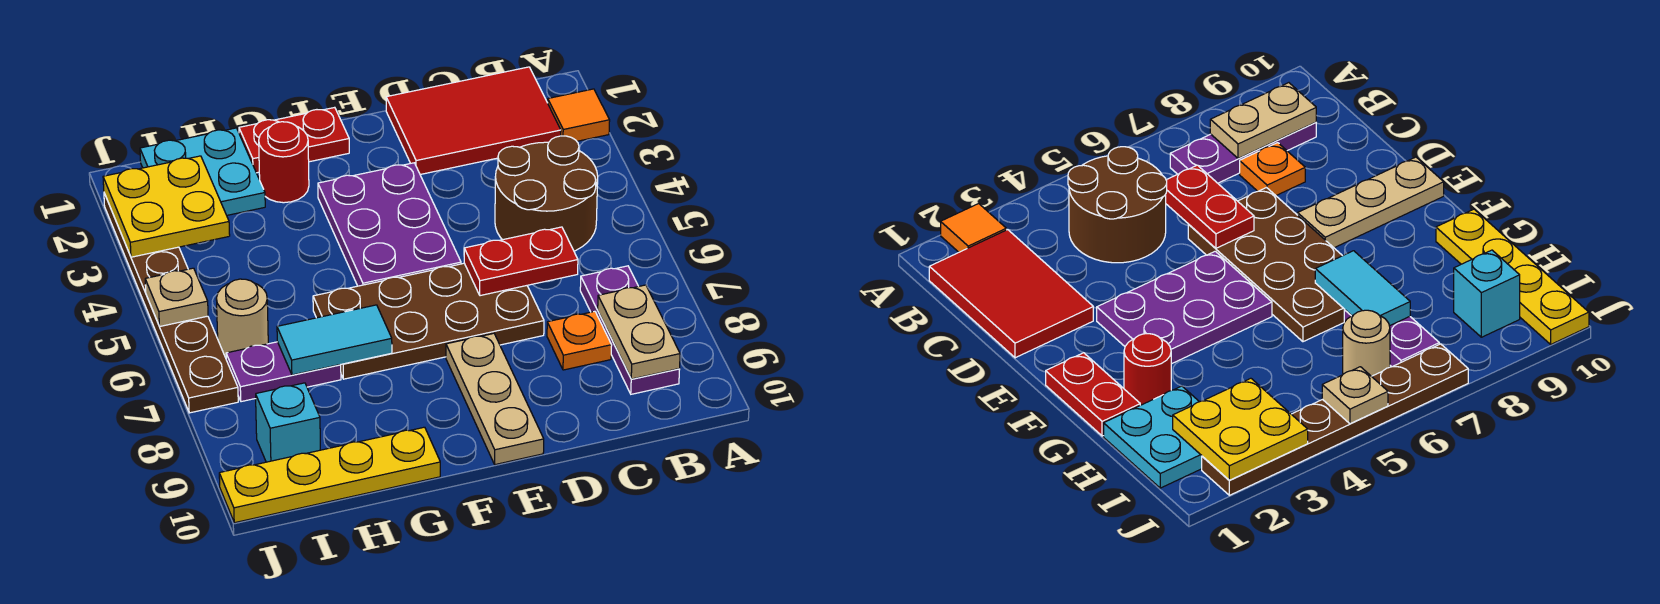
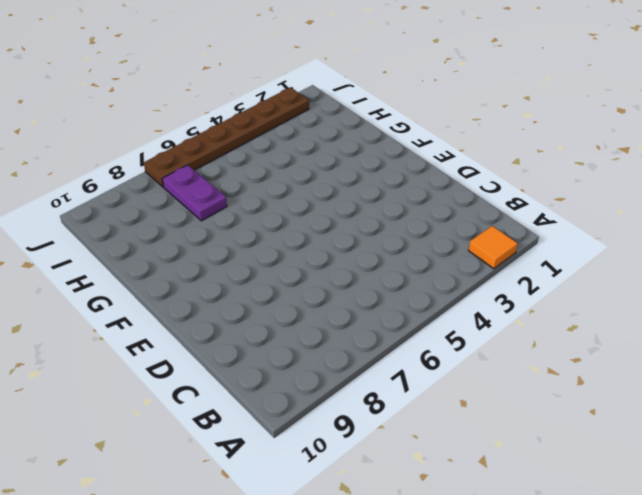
none -> red tile B1:D2 level 1
none -> brown round brick B4:C5 level 1
none -> purple plate B7:B9 level 1

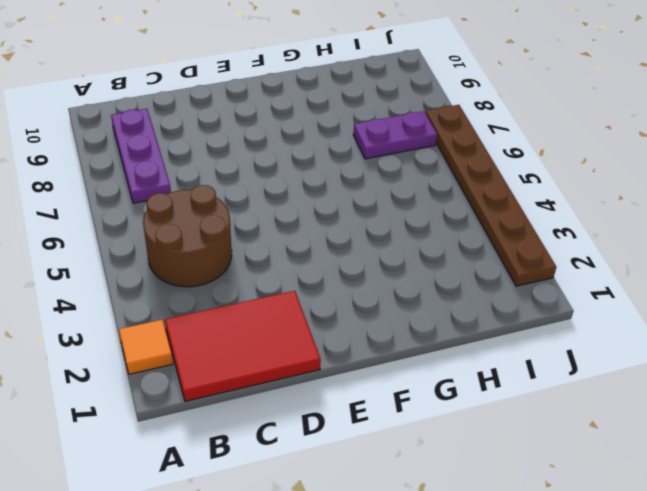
none -> orange plate C8 level 1
none -> brown plate D6:G7 level 1
none -> purple plate E3:F5 level 1

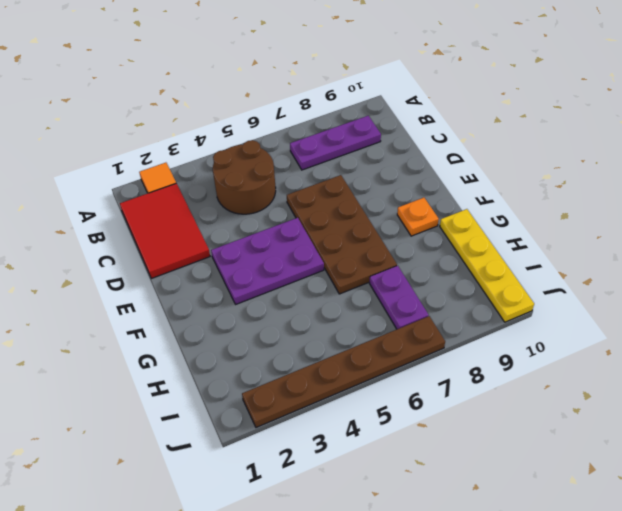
orange plate F9 level 1 -> orange plate C8 level 1
none -> tan plate E8:E10 level 1
none -> red plate F1:G1 level 1
none -> red round brick G2 level 1

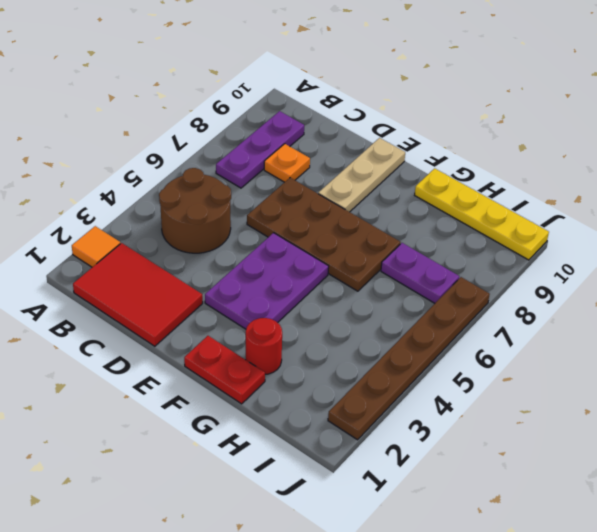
none -> cyan plate H1:I2 level 1
none -> tan round brick I6 level 1
none -> cyan brick I9 level 1

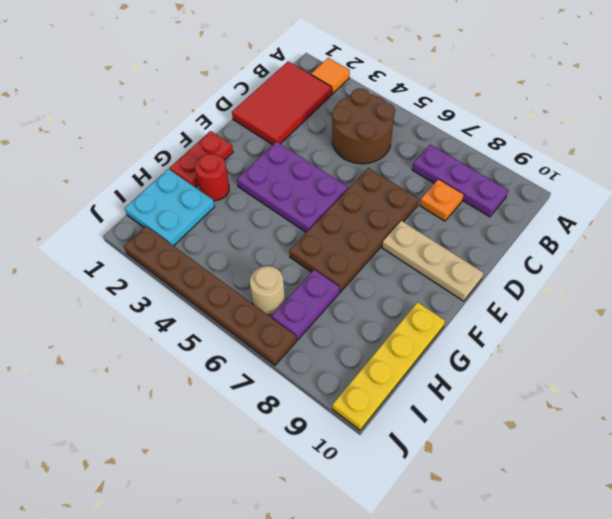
none -> cyan brick I9 level 1
none -> tan plate B8:B9 level 2
none -> red plate C6:D6 level 2

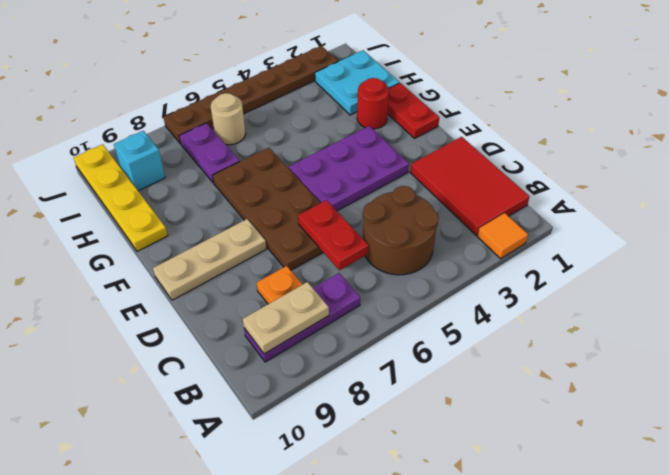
none -> cyan tile G7:H7 level 2
none -> yellow plate I2:J3 level 2
none -> tan plate J5 level 2

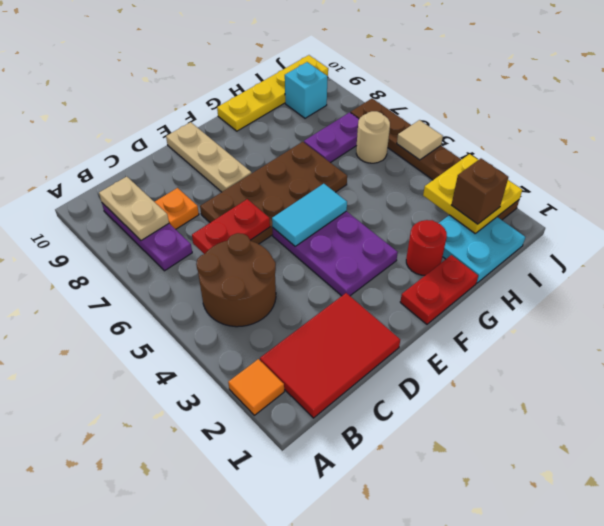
cyan tile E5:F5 level 2 -> cyan tile G7:H7 level 2
brown brick I2 level 3 -> none
tan tile J5 level 2 -> tan plate J5 level 2

